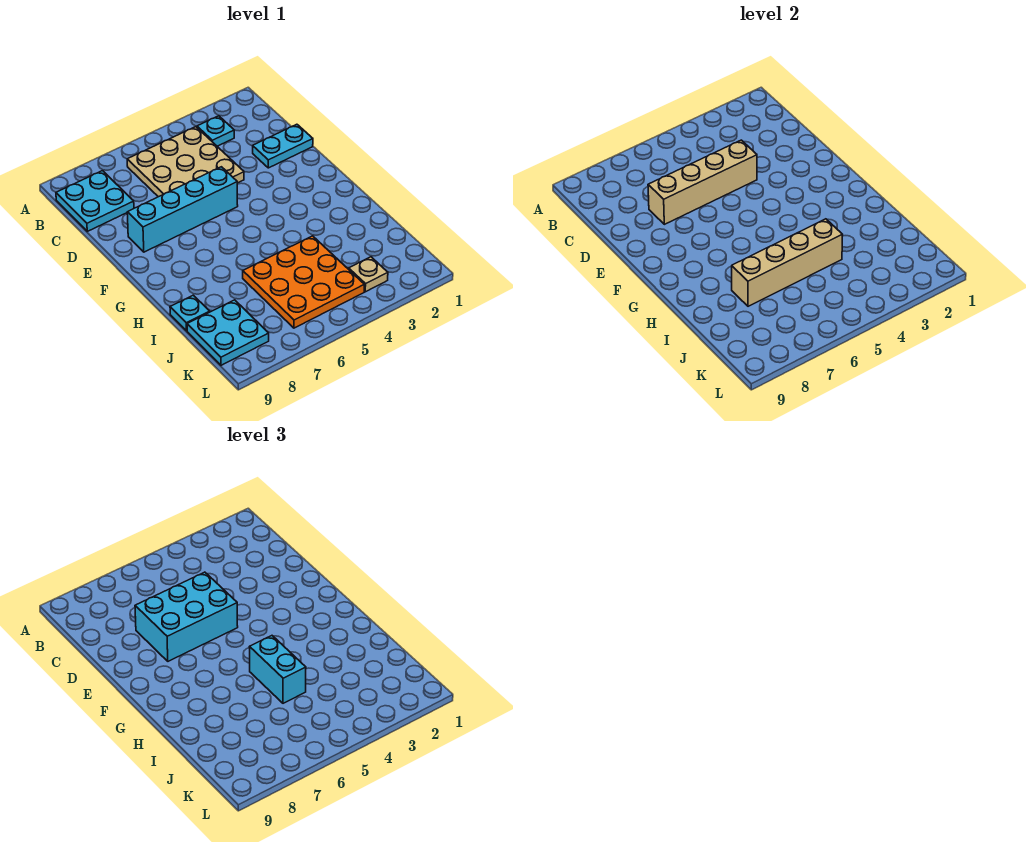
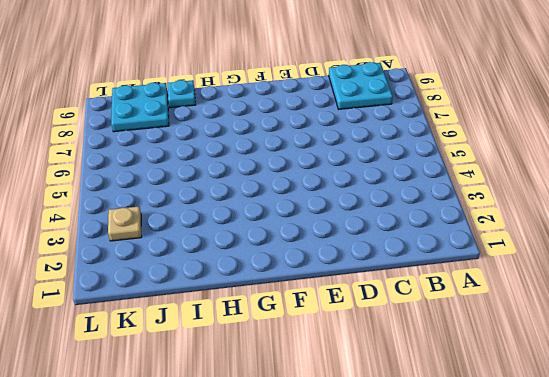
none -> cyan plate B3 level 1
none -> tan plate B4:D6 level 1
none -> cyan plate D1:D2 level 1

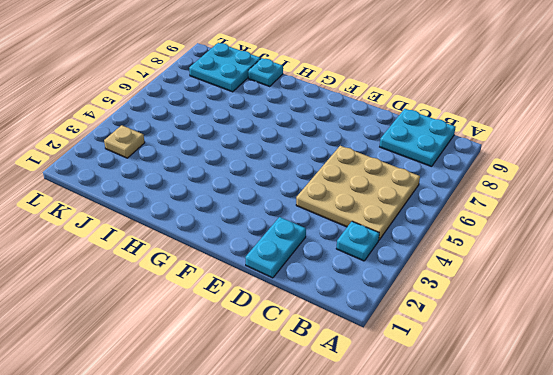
none -> cyan brick E5:E8 level 1
none -> orange plate I4:K6 level 1
none -> tan brick D4:D7 level 2

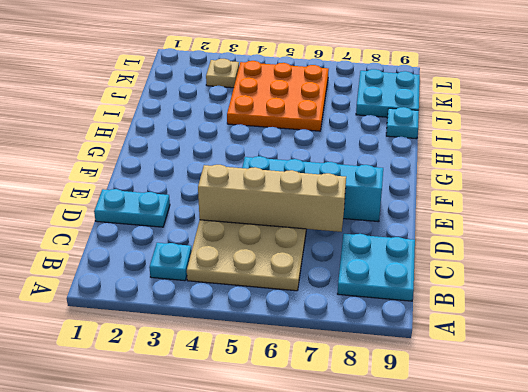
none -> tan brick I4:I7 level 2
none -> cyan brick D5:E7 level 3
none -> cyan brick H5:I5 level 3

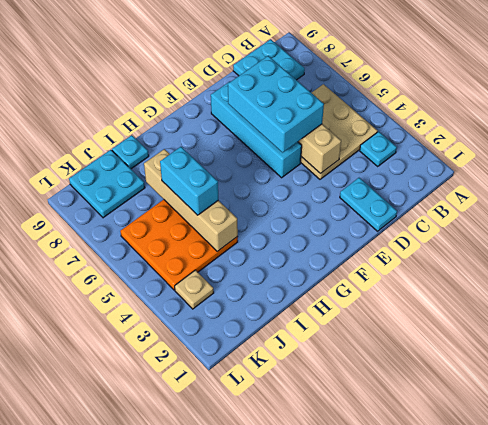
cyan brick I5:I6 level 3 -> cyan brick H5:I5 level 3

